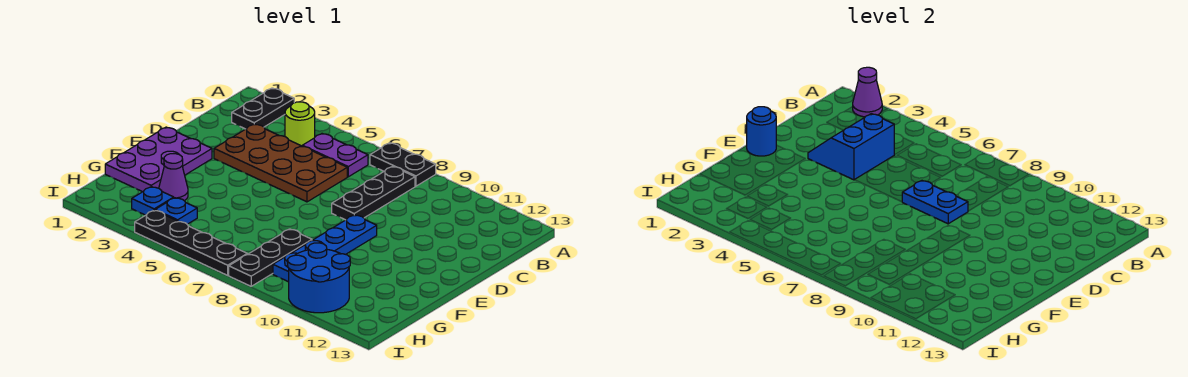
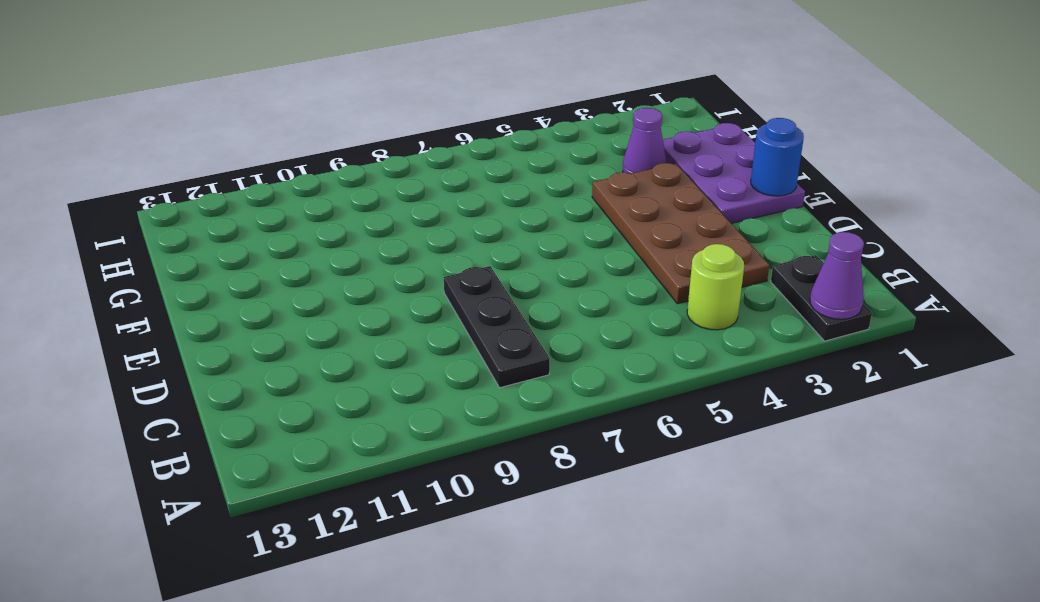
brown plate C3:F4 level 1 -> brown plate C3:D6 level 1
none -> black plate A7:A8 level 1
none -> purple plate B5:B6 level 1
none -> blue plate E9:H9 level 1

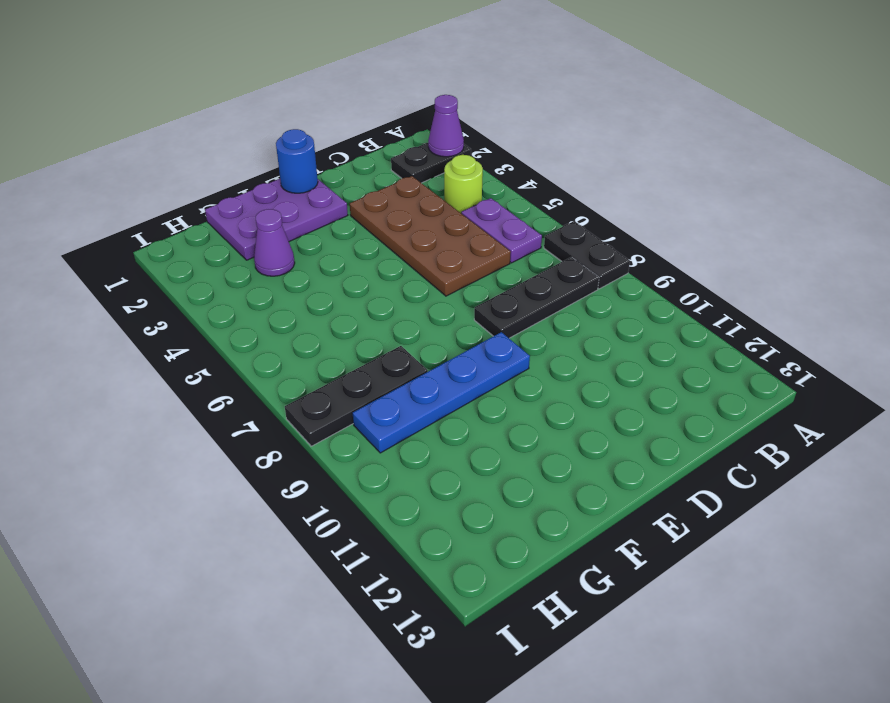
none -> blue plate H3 level 1
none -> blue plate H4 level 1
none -> blue round brick H10:I11 level 1

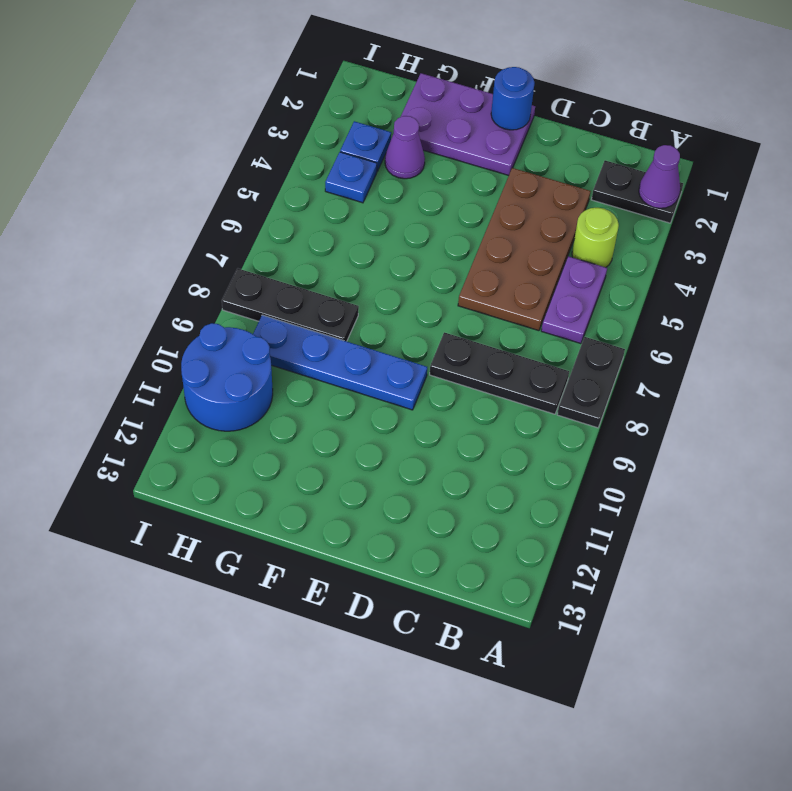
none -> black plate I4:I7 level 1
none -> blue slope C3:D4 level 2 top 4
none -> blue plate D7:D8 level 2

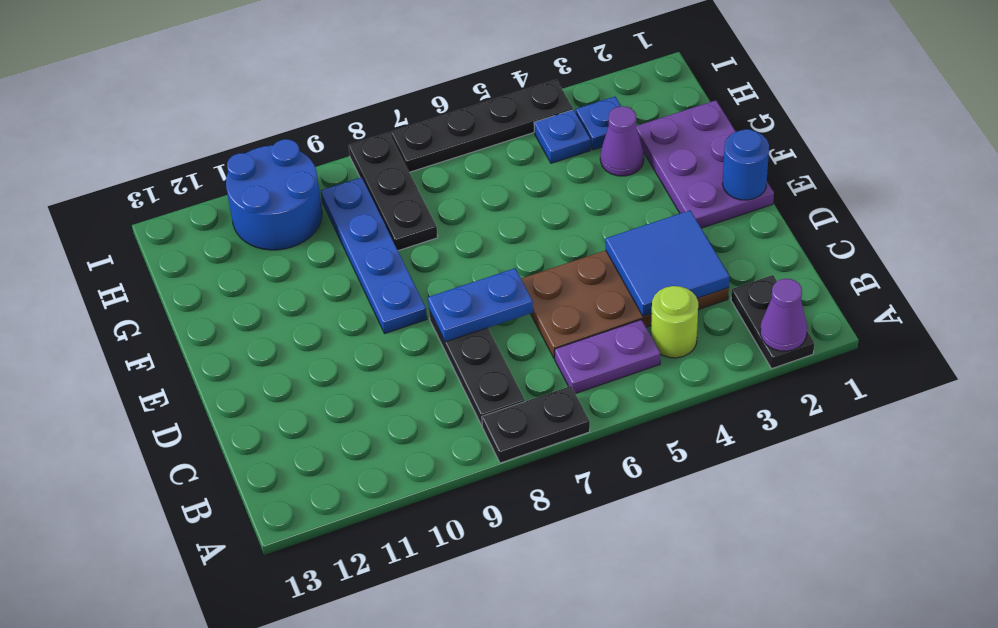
blue tile C3:D4 level 2 -> blue slope C3:D4 level 2 top 4

